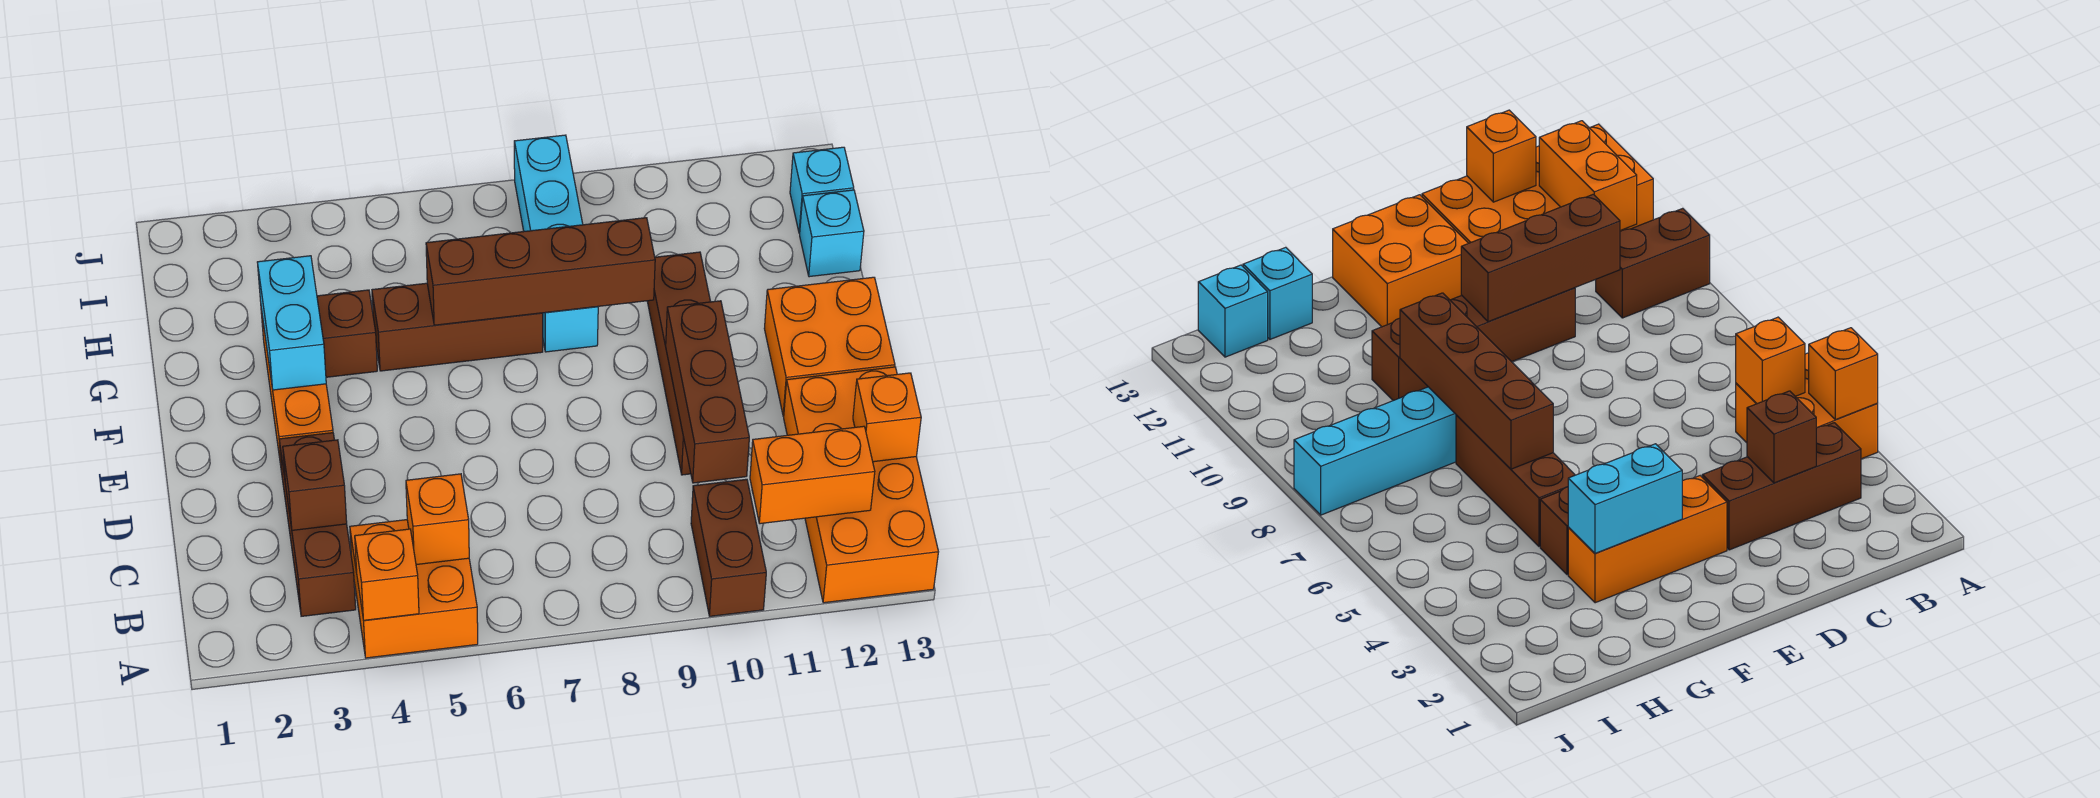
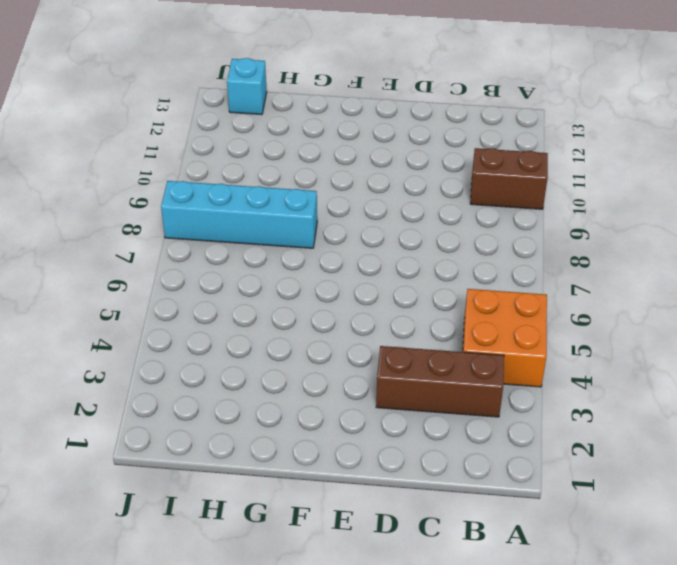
none -> orange brick A12:D13 level 1
none -> brown brick D10:G10 level 1
none -> orange brick E3:G3 level 1

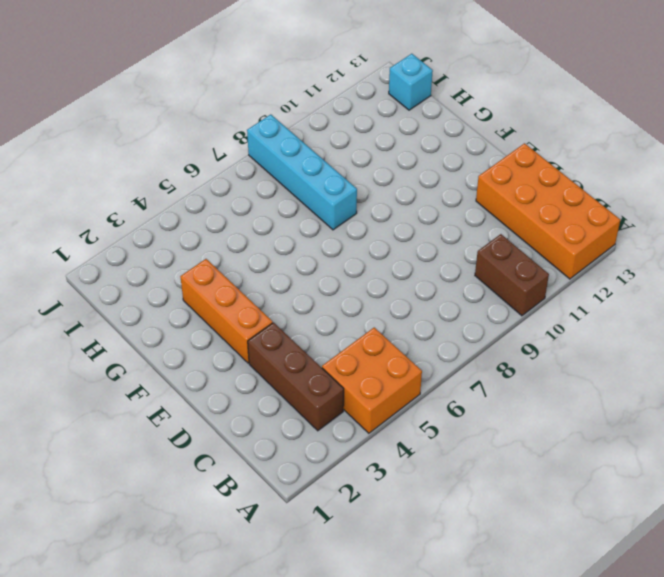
none -> brown brick D10:G10 level 1
none -> orange brick E12:F13 level 1
none -> brown brick G4 level 1

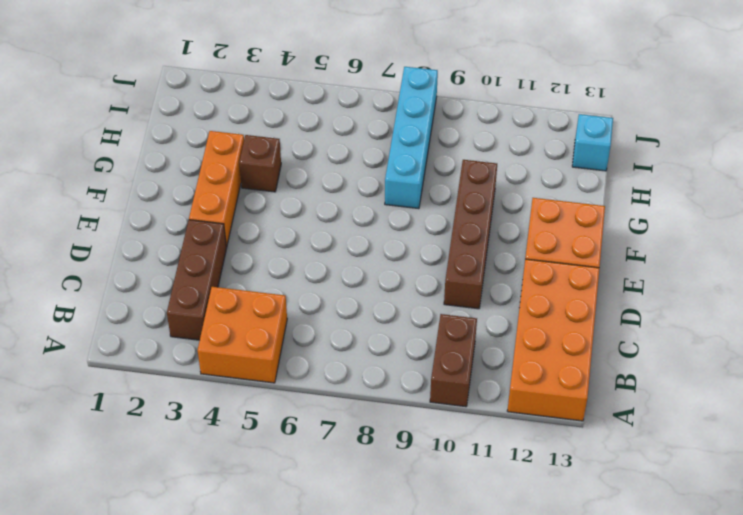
none -> brown brick G5:G7 level 1
none -> cyan brick H13 level 1
none -> orange brick A4 level 2

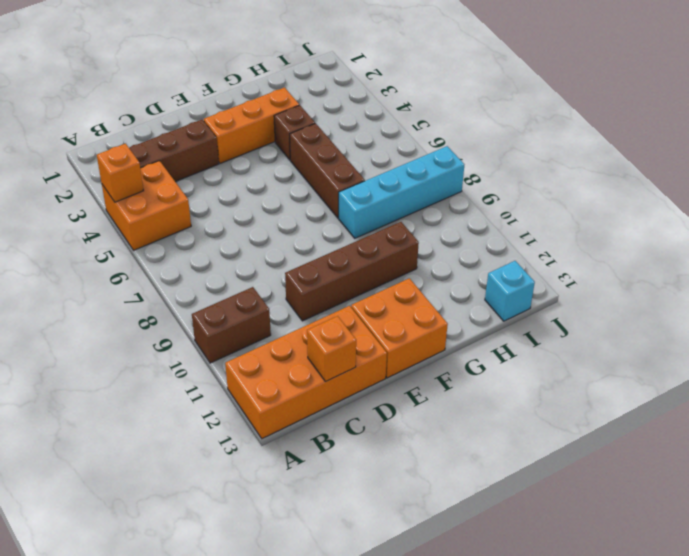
none -> cyan brick H13 level 1
none -> orange brick B5 level 2
none -> orange brick B11:B12 level 2

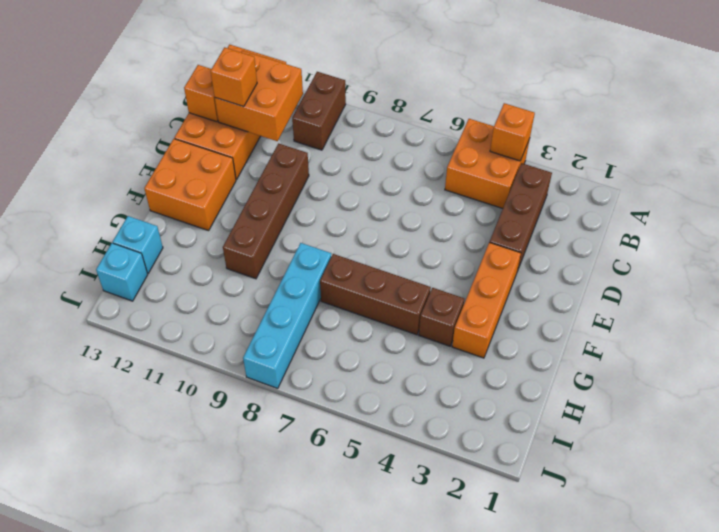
orange brick B11:C12 level 2 -> orange brick B11:B12 level 2
orange brick C12 level 3 -> orange brick B5 level 2
none -> brown brick C3 level 2
none -> brown brick C10:E10 level 2
none -> cyan brick F3:G3 level 2

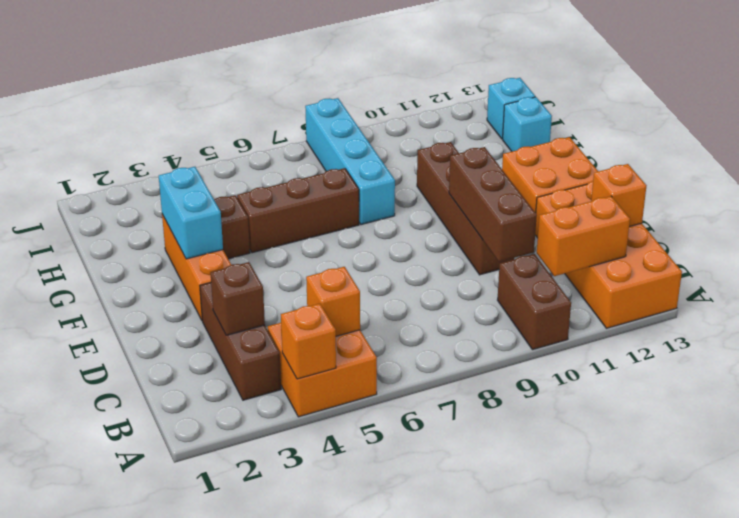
none -> brown brick G6:G9 level 2

